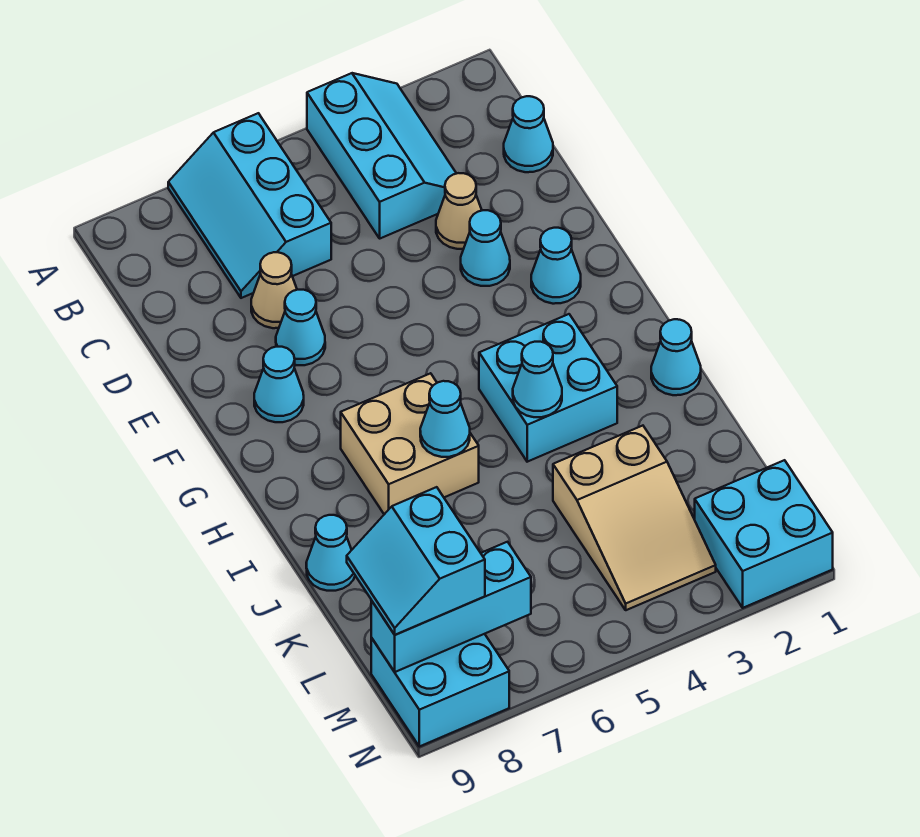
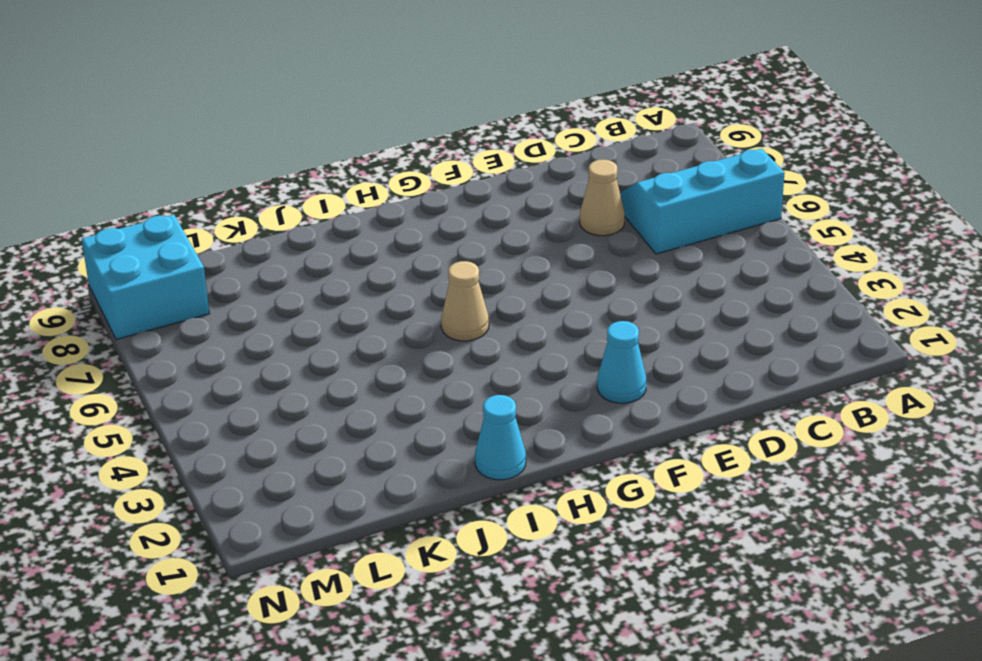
tan cone H5 level 1 -> tan cone D3 level 1
none -> cyan slope A3:C4 level 1 top 4
none -> cyan cone C1 level 1
none -> cyan cone E3 level 1

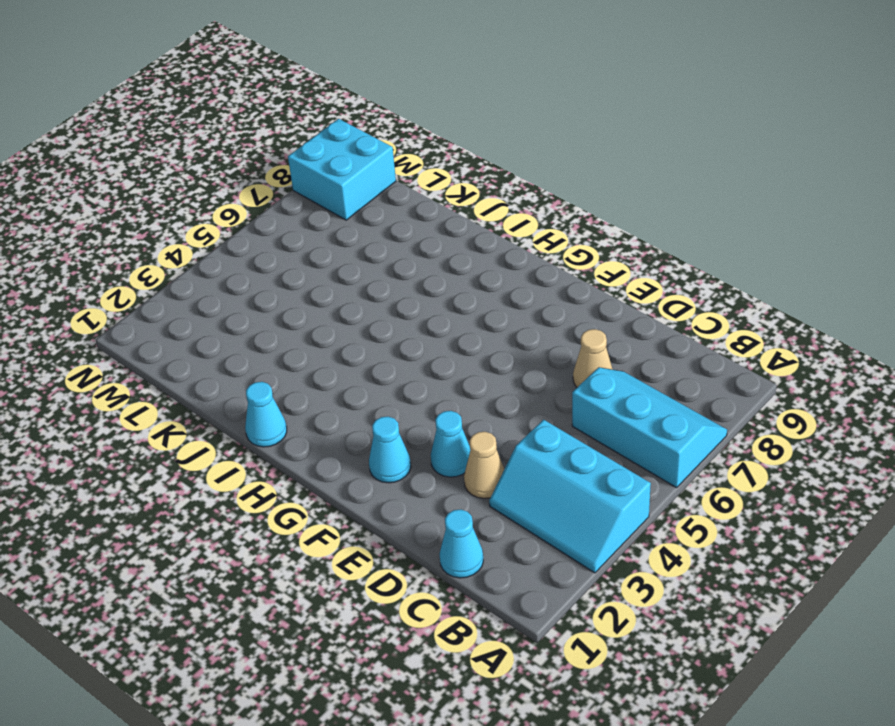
none -> cyan cone E7 level 1
none -> cyan cone F8 level 1
none -> cyan brick H3:I4 level 1

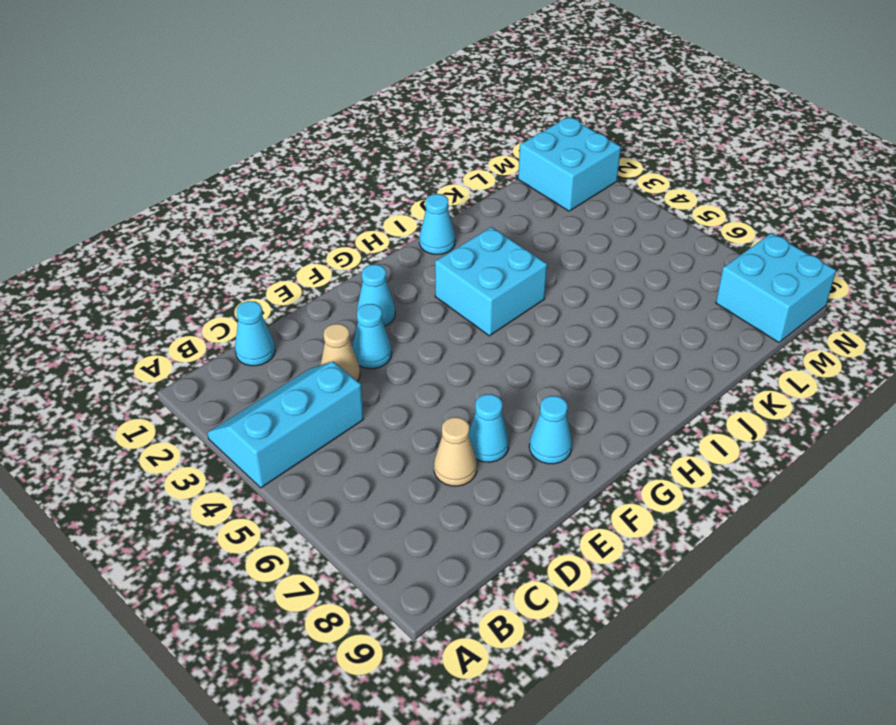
none -> cyan slope A6:C7 level 1 top 6
none -> tan brick H6:I7 level 1
none -> cyan cone J9 level 1

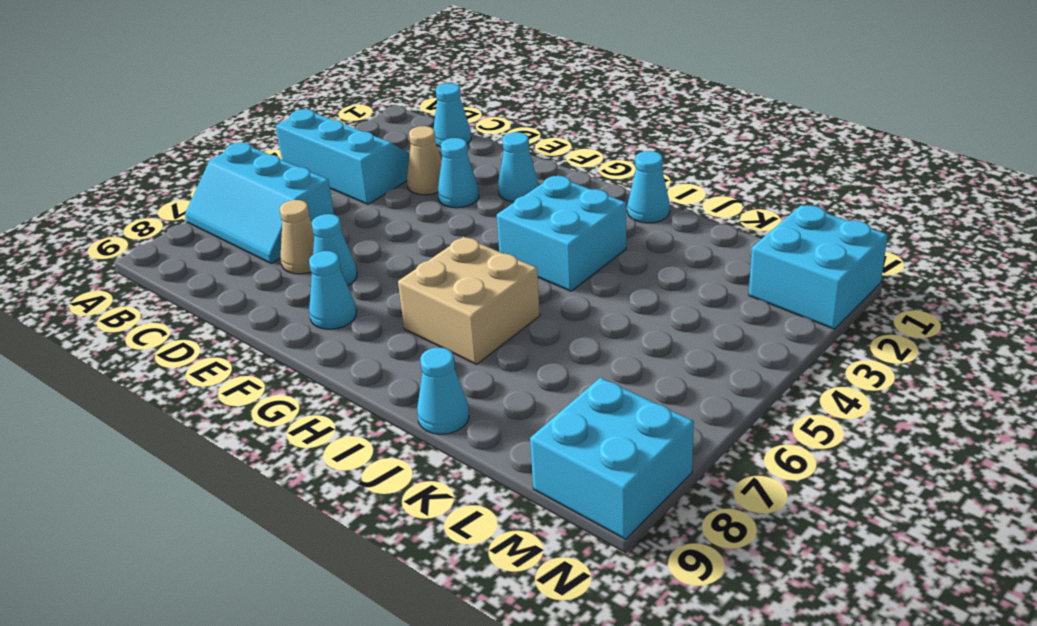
none -> tan slope K3:M4 level 1 top K
none -> cyan cone I4 level 2
none -> cyan cone I6 level 2

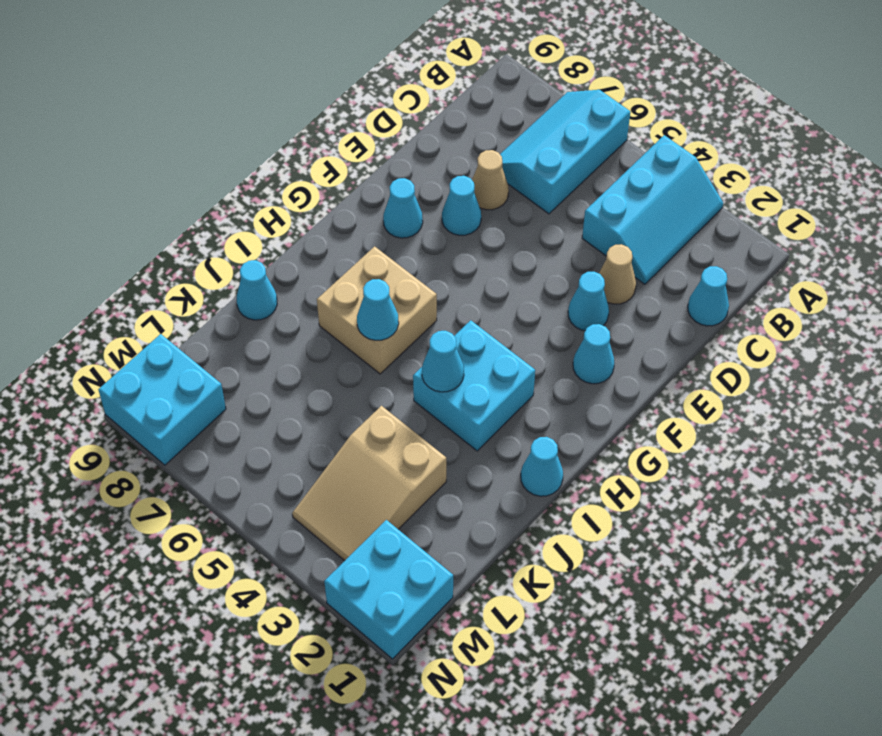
none -> cyan brick M7:M9 level 2
none -> cyan slope L8:M9 level 3 top 8

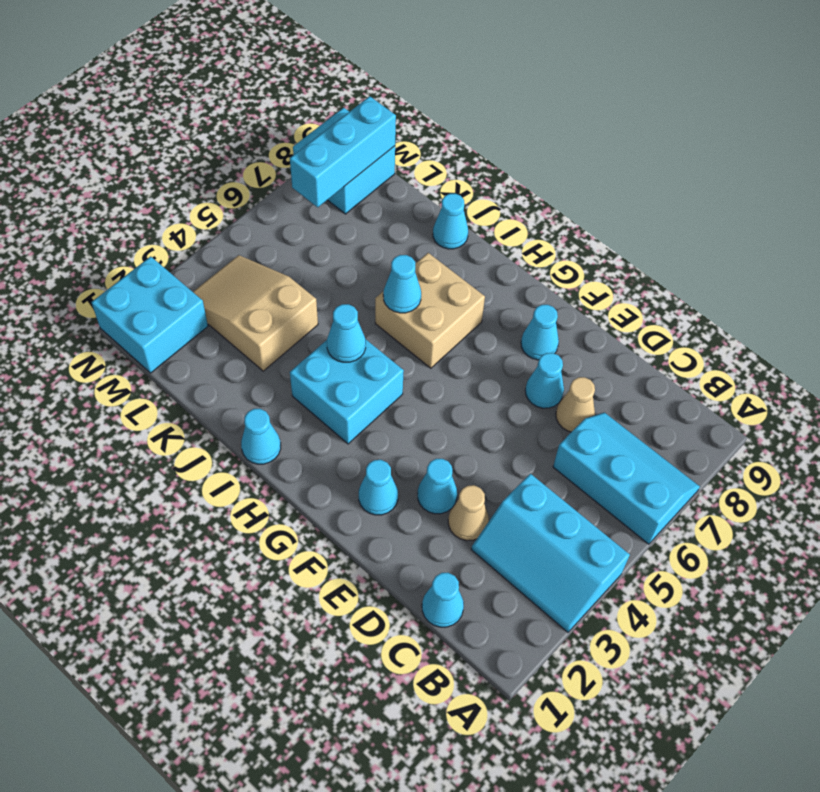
none -> cyan slope L8:M9 level 3 top 8

